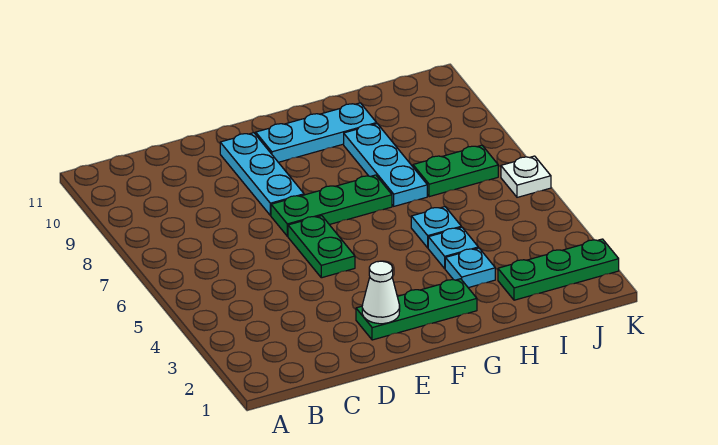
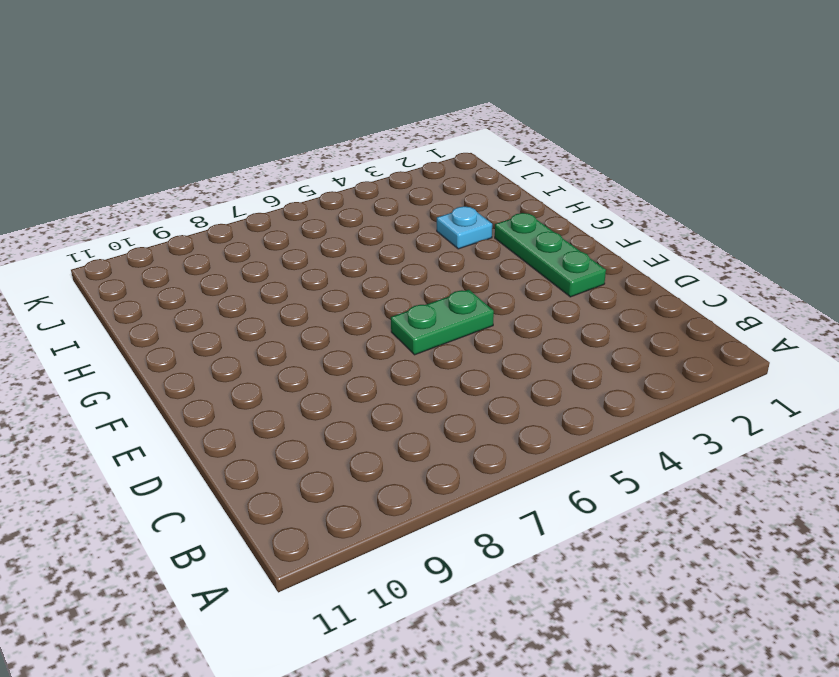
none -> green plate E7:G7 level 1
none -> cyan plate E8:E10 level 1
none -> cyan plate F10:H10 level 1

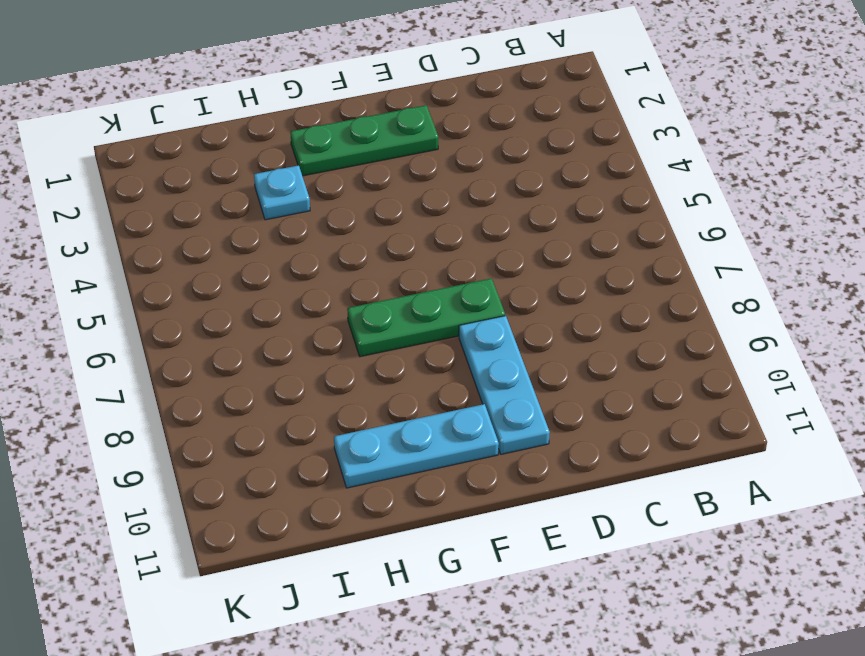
none -> green plate E5:E6 level 1
none -> cyan plate H4 level 1
none -> cyan plate H5 level 1

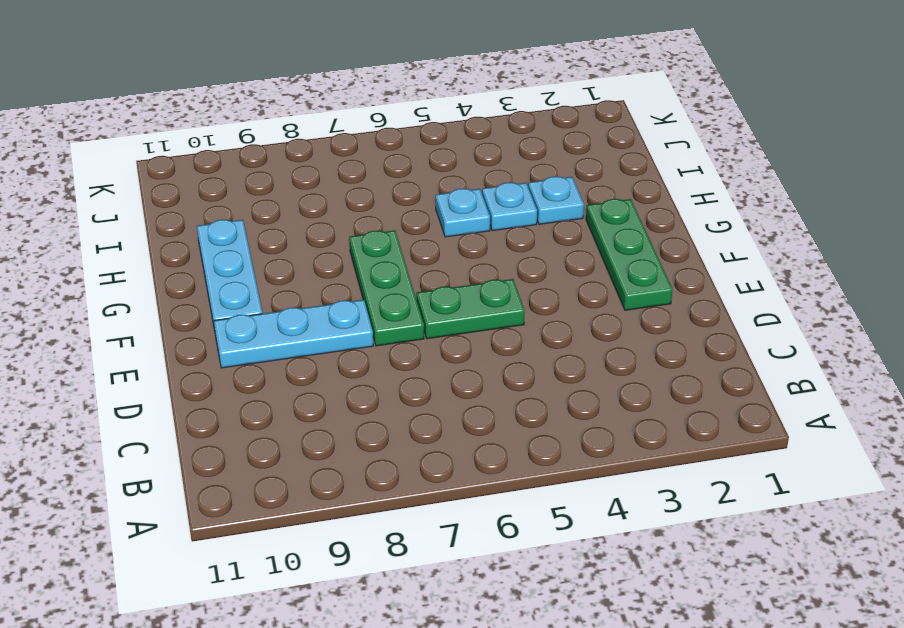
none -> cyan plate H7:H9 level 1
none -> green plate I2:K2 level 1
none -> green plate I7:J7 level 1

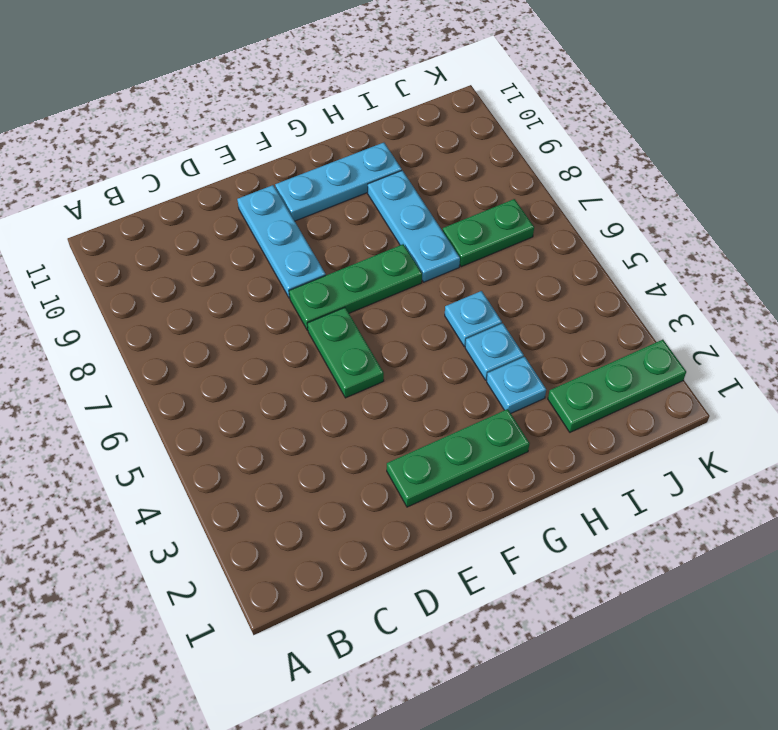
none -> white plate K6 level 1
none -> white cone E2 level 2

